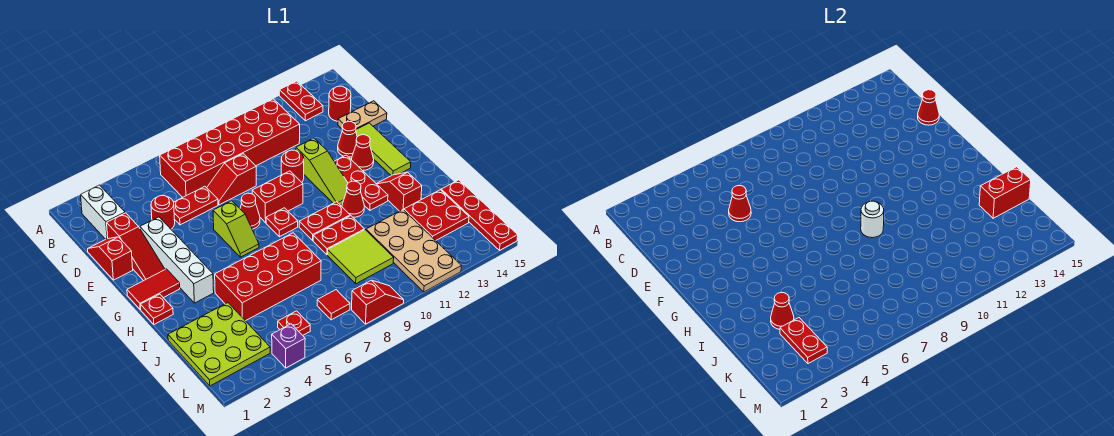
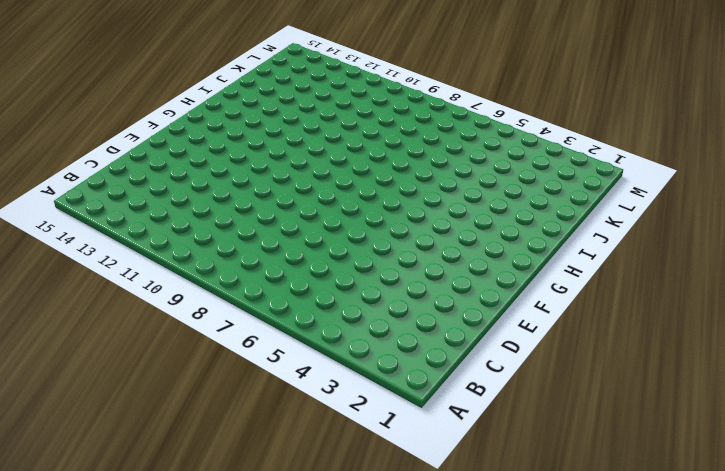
none -> red plate A13:B13 level 1
none -> white brick B2:C2 level 1
none -> red brick B6:C11 level 1
none -> red round brick C14 level 1

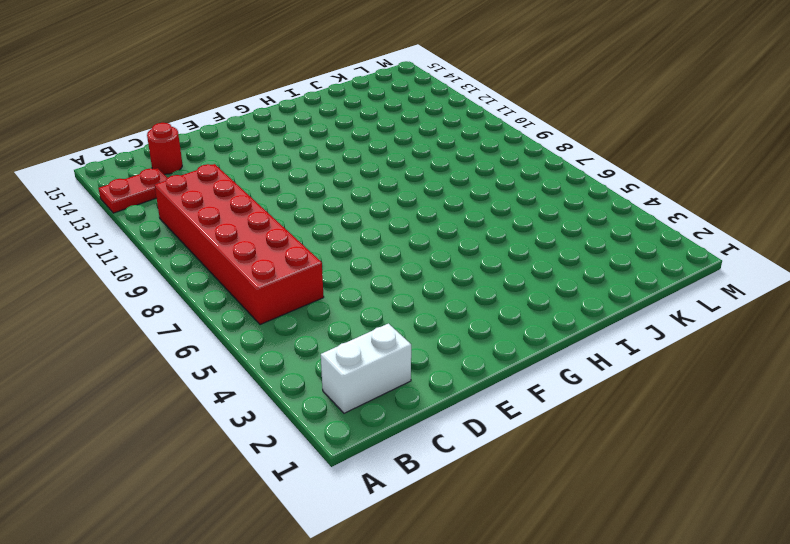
none -> red slope D1:E1 level 1 top E
none -> red slope D2:F2 level 1 top D
none -> red round brick D4 level 1
none -> red plate D5:D6 level 1

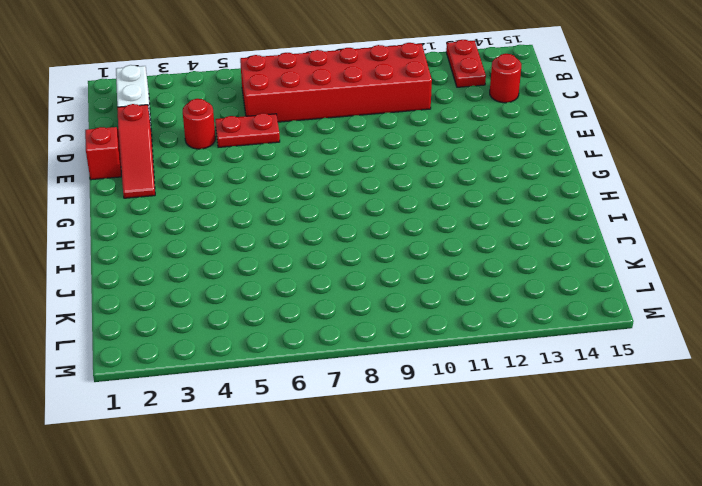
none -> red slope D7:D8 level 1 top 8
none -> tan plate D14:D15 level 1
none -> white brick E3:H3 level 1
none -> red round brick E10 level 1

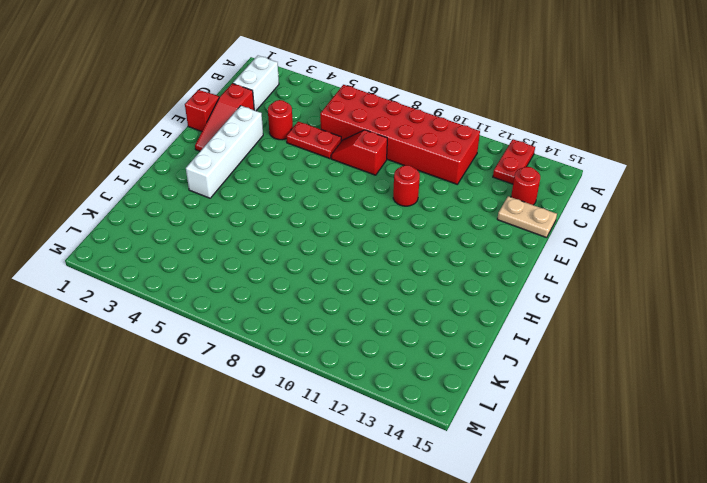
none -> lime slope E11:G11 level 1 top E
none -> red cone E13 level 1
none -> lime tile E14:G14 level 1
none -> lime slope F6:G6 level 1 top F

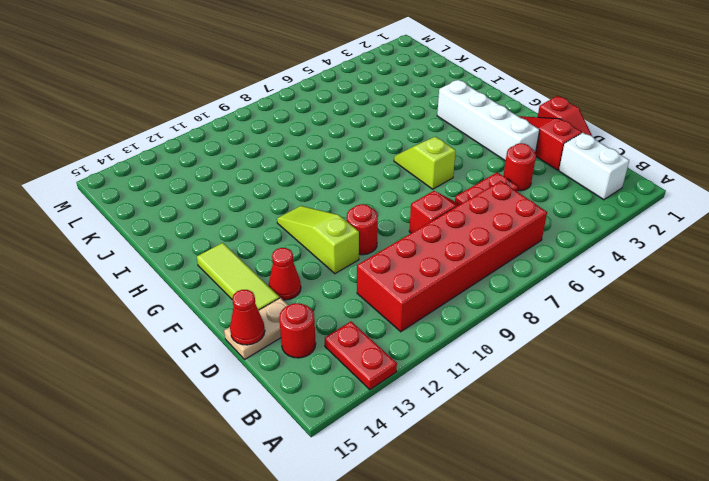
none -> red cone F7 level 1
none -> red brick F8:F9 level 1
none -> red plate F12:H12 level 1
none -> red cone F13 level 1

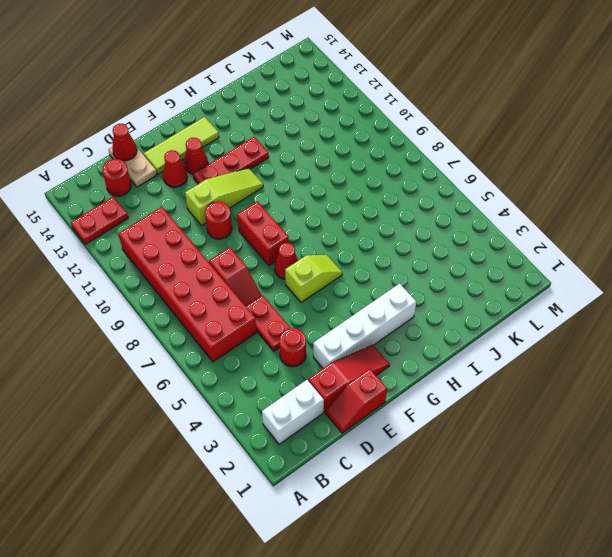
none -> red tile G1:G2 level 1
none -> red plate G8 level 1
none -> red plate H1 level 1
none -> red plate H9:H10 level 1

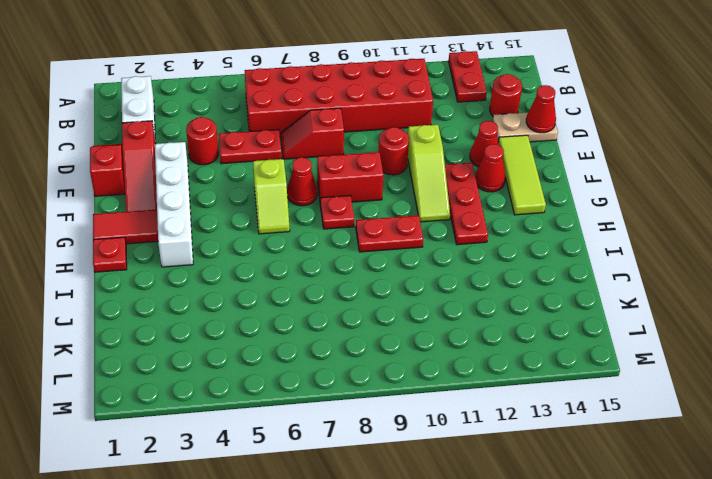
none -> red cone H11 level 1
none -> red slope H13:I13 level 1 top I
none -> red brick I4:J7 level 1
none -> red plate I9:I10 level 1

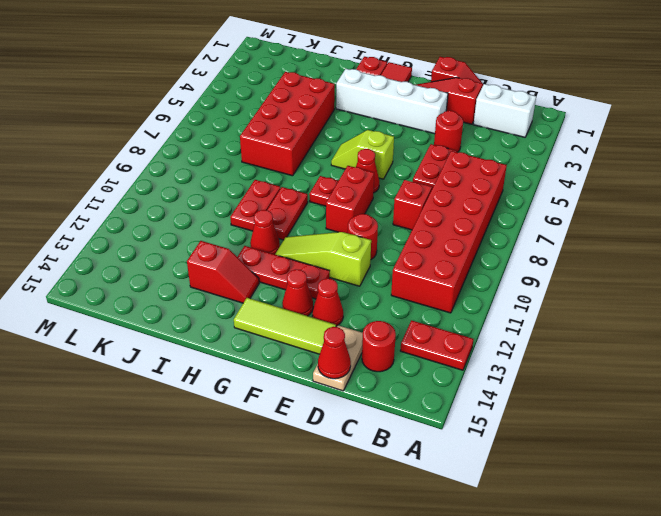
none -> lime plate J1:L3 level 1
none -> lime tile J9:K10 level 1
none -> tan plate J11:M12 level 1
none -> red plate J13:K14 level 1

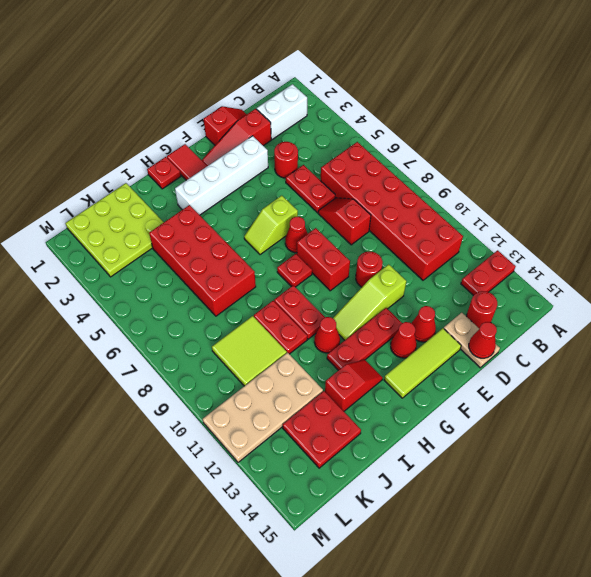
none -> red plate J15:M15 level 1
none -> red plate L5 level 1
none -> red tile L7 level 1
none -> purple brick M4 level 1

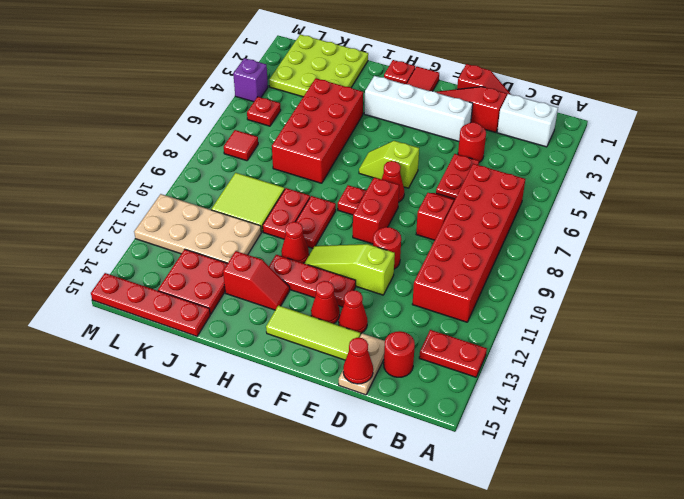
none -> red slope M8:M9 level 1 top 8
none -> red cone D5 level 2
none -> white round brick H9 level 2
none -> red cone J3 level 2

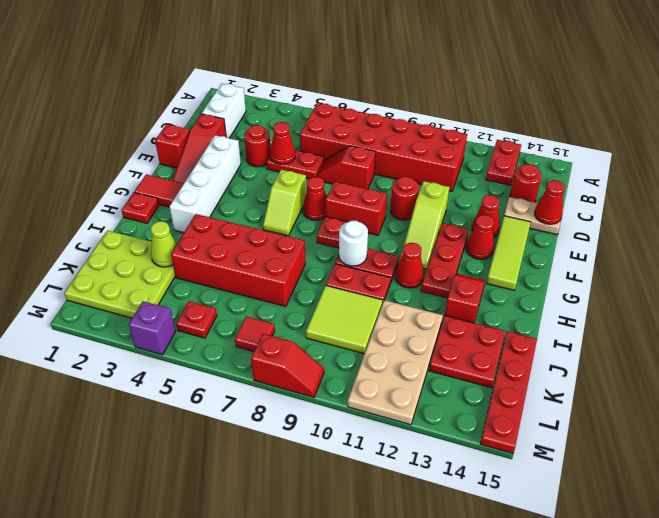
lime cone J3 level 2 -> red cone J3 level 2
none -> red brick J14:J15 level 2
none -> red plate K3:L3 level 2

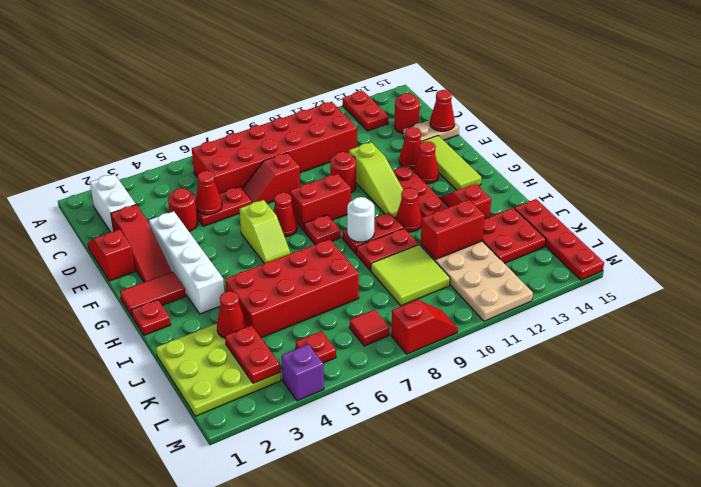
red brick J11:J12 level 2 -> red brick J14:J15 level 2

